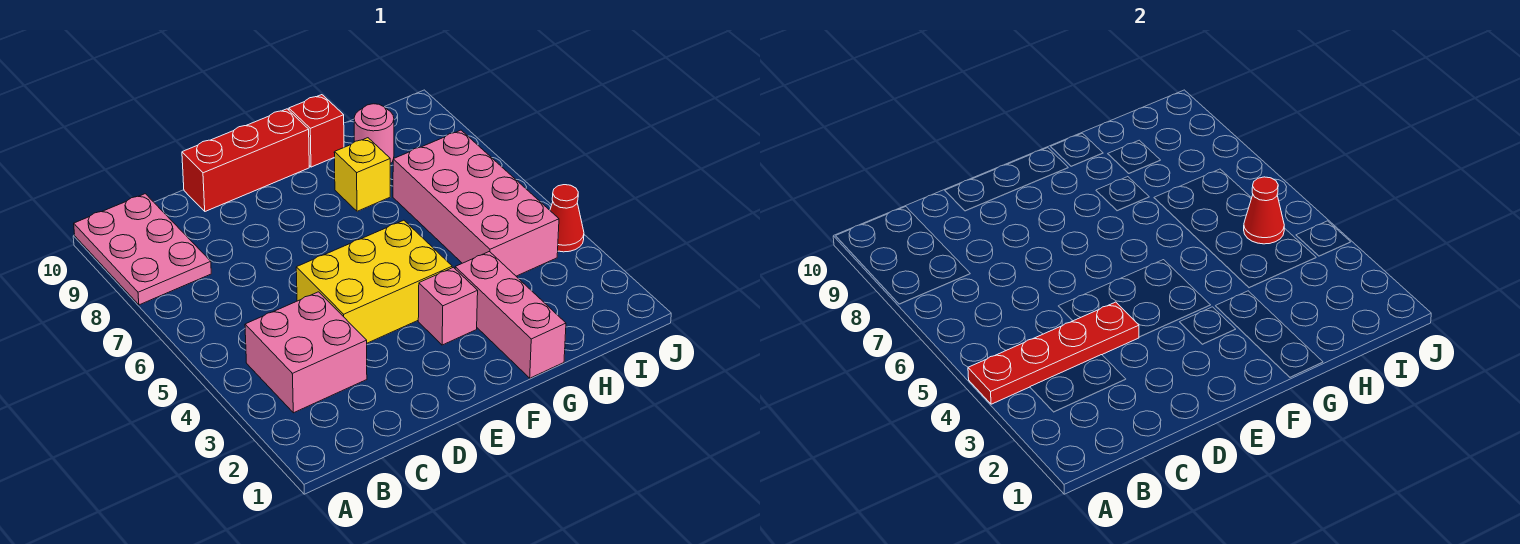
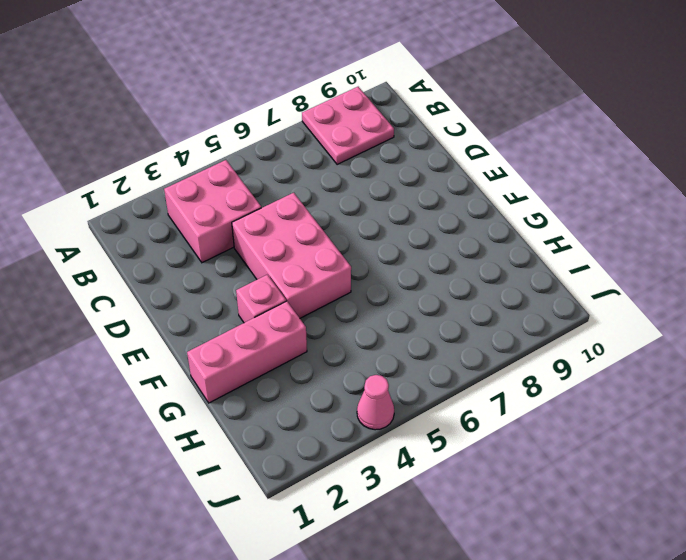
pink plate A8:B9 level 1 -> pink plate A8:B10 level 1
pink brick D4:F5 level 1 -> yellow brick D4:F5 level 1
pink cone J4 level 1 -> red cone J4 level 1
none -> red brick D10:F10 level 1
none -> yellow brick G8 level 1
none -> red brick G10 level 1

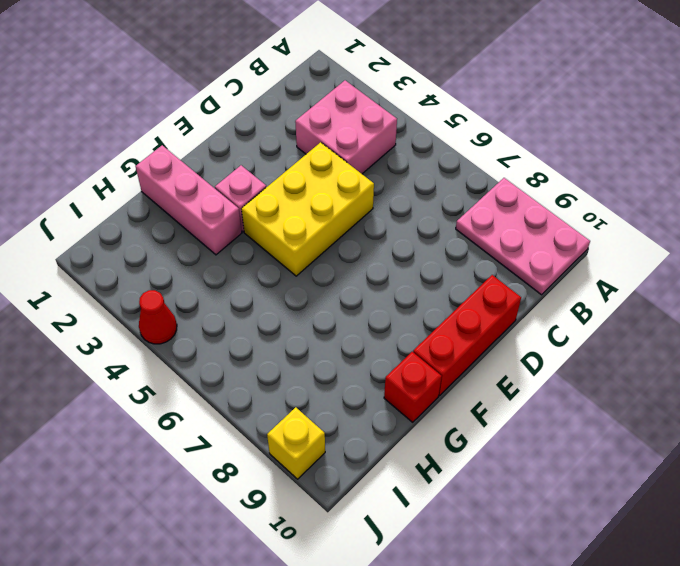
yellow brick J9 level 1 -> yellow brick G8 level 1
none -> pink brick H4:I7 level 1
none -> pink round brick H9 level 1
none -> red plate A4:D4 level 2

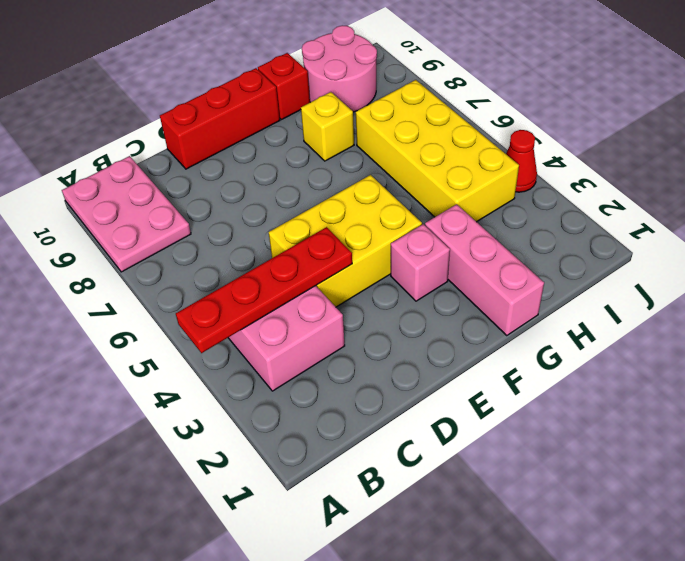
yellow brick H4:I7 level 1 -> pink brick H4:I7 level 1
pink round brick H9:I10 level 1 -> pink round brick H9 level 1
none -> red cone I5 level 2

